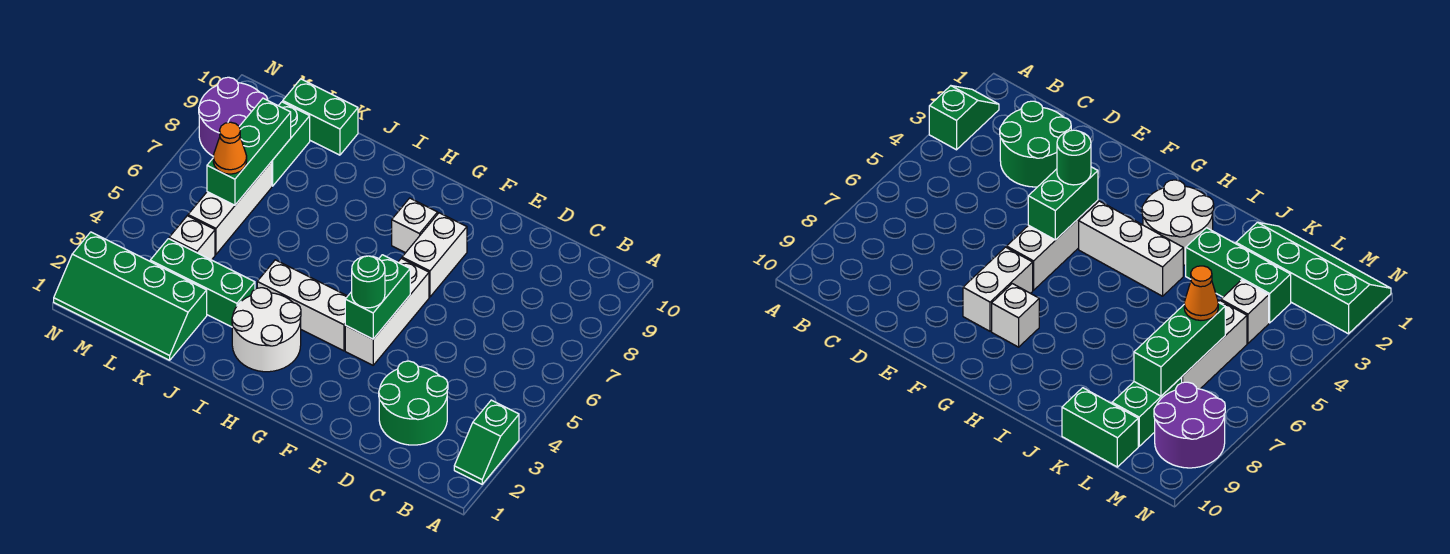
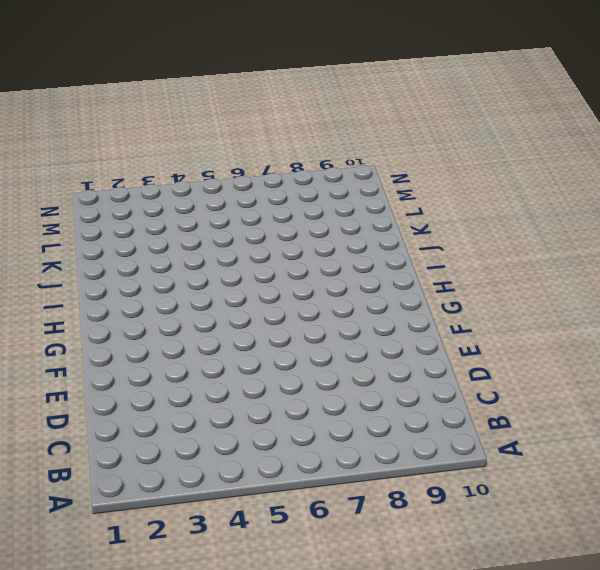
none -> green slope A2:A3 level 1 top 3
none -> green round brick C2:D3 level 1
none -> white brick F4:F6 level 1

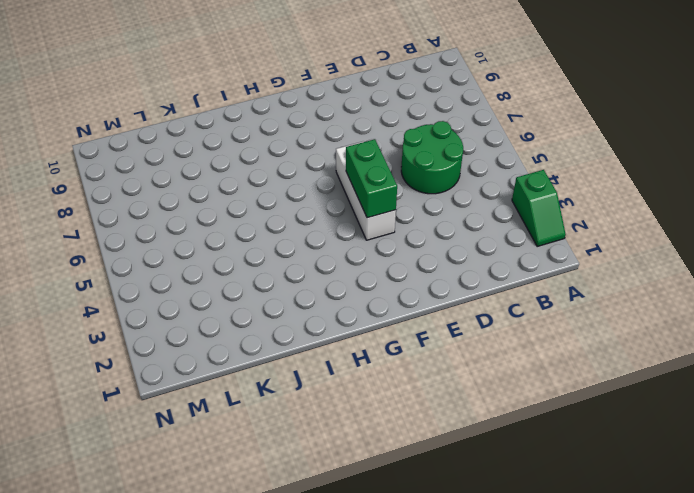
green round brick C5:D6 level 1 -> green round brick C2:D3 level 1
none -> white brick F7:F8 level 1
none -> white brick G4:I4 level 1
none -> white brick G8 level 1

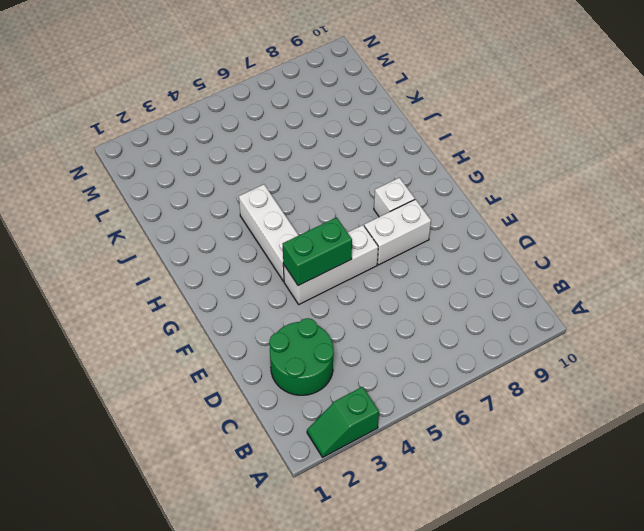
none -> white round brick H2:I3 level 1
none -> green brick J3:L3 level 1
none -> green slope K1:N2 level 1 top 2

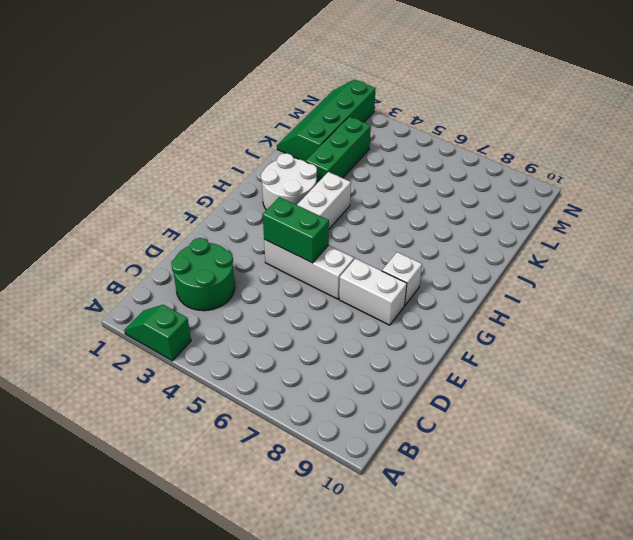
none -> green brick K10:L10 level 1
none -> white brick L4 level 1
none -> white brick L5:L7 level 1

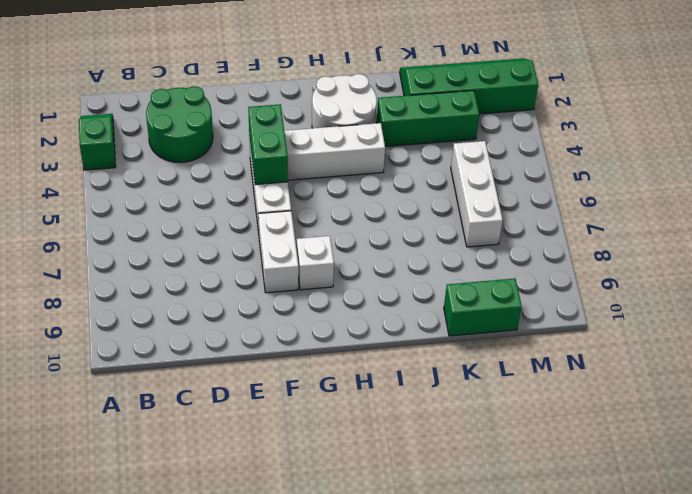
none -> white brick L4 level 1
none -> green brick L8:L9 level 1
none -> purple round brick M8:N9 level 1

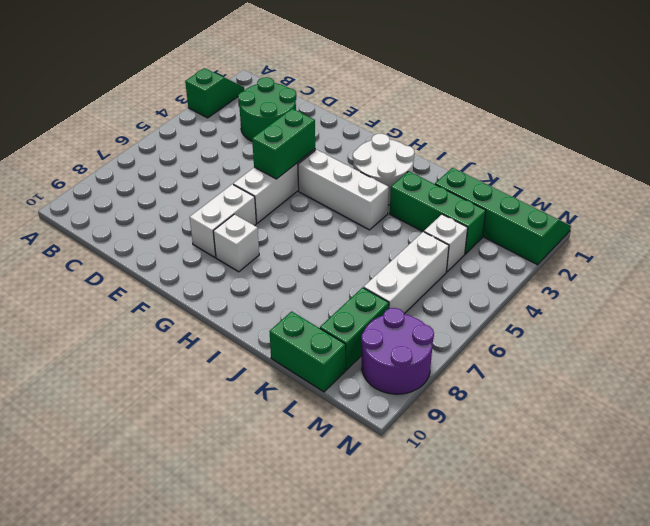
none -> green brick L6:L8 level 2
none -> green round brick F4 level 3
none -> orange cone L6 level 3

